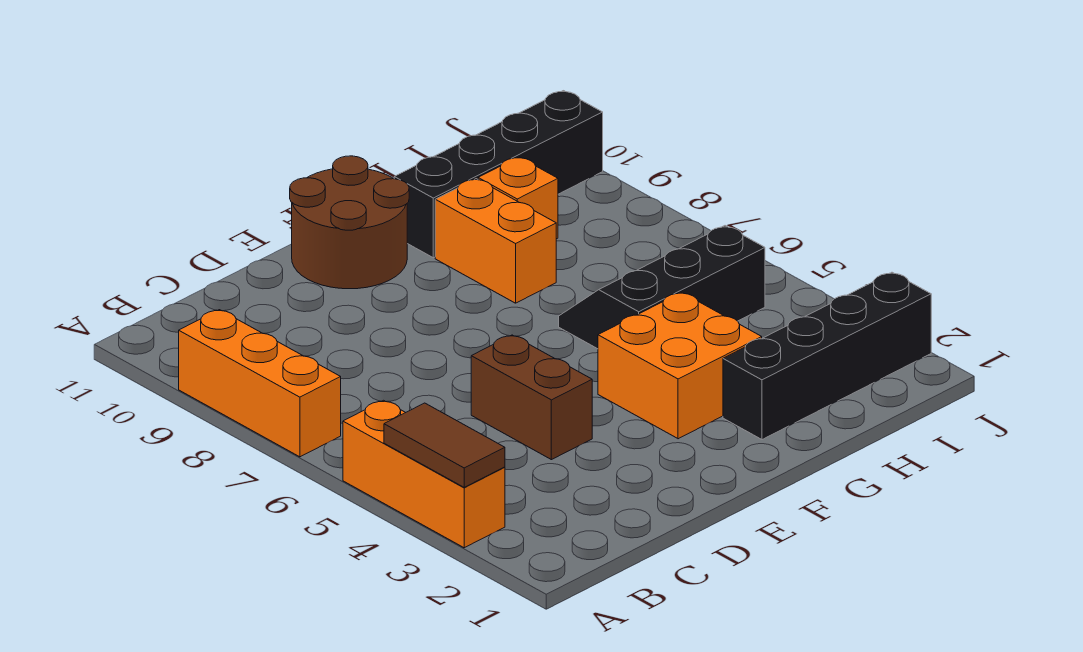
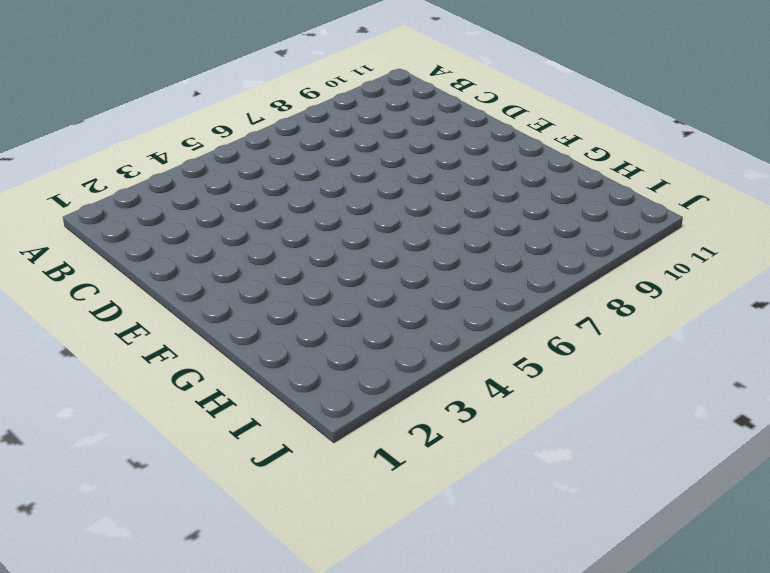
none -> orange brick A3:A5 level 1
none -> orange brick A7:A9 level 1

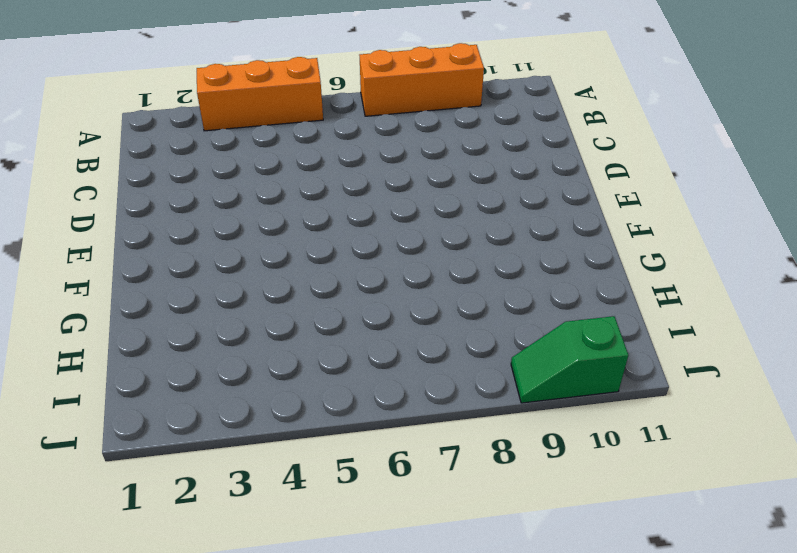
green slope J9:J10 level 1 top 10 -> black brick G10:J10 level 1
none -> brown brick D4:D5 level 1
none -> brown round brick E10:F11 level 1

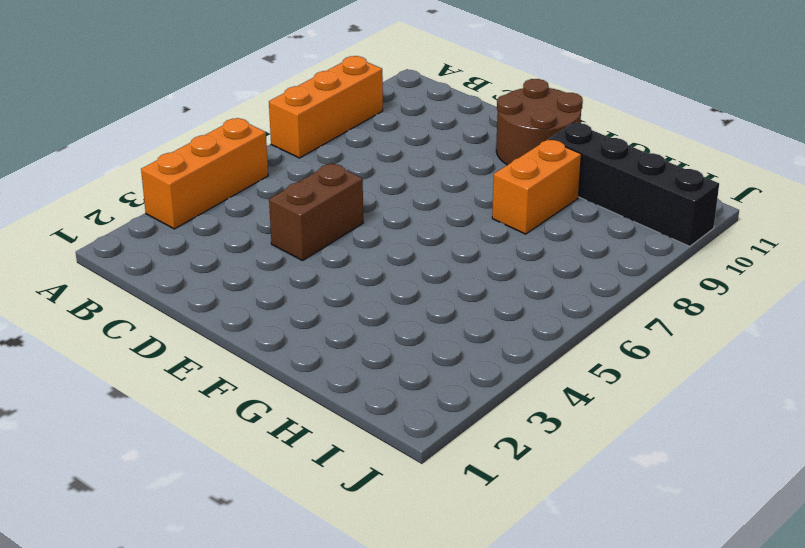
none -> orange brick F3:G4 level 1
none -> black brick G2:J2 level 1

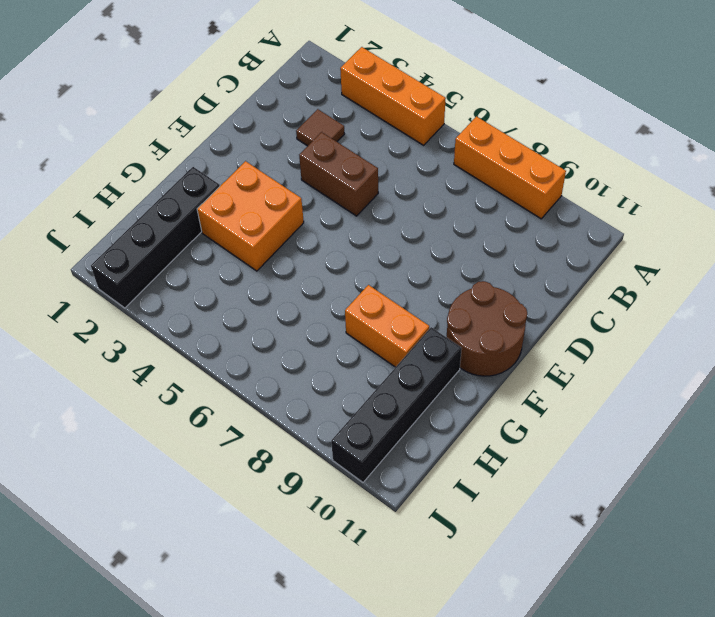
brown tile C3 level 1 -> none
none -> black slope G5:I6 level 1 top 5
none -> orange brick H9 level 1

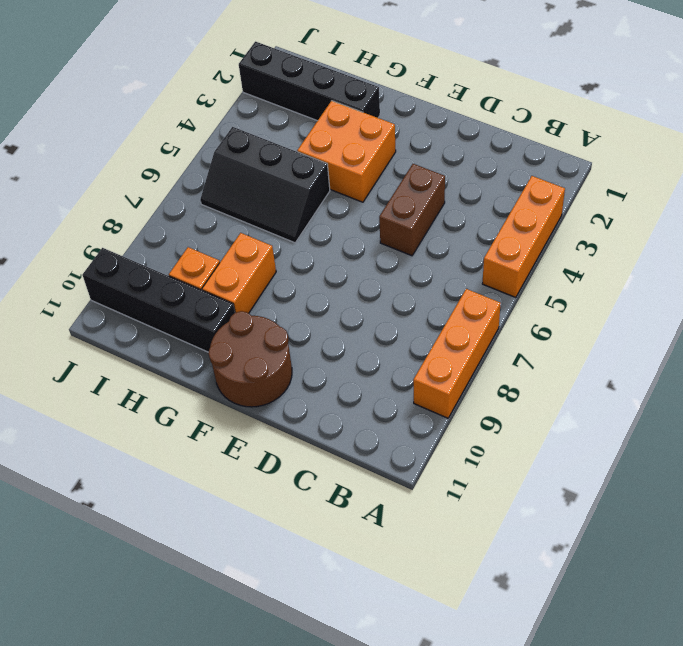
none -> brown tile A3:A4 level 2

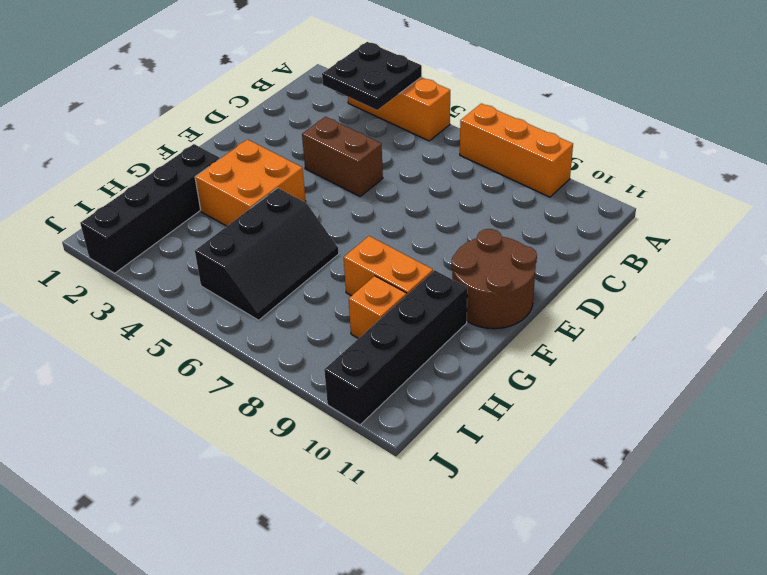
black plate A3:B4 level 2 -> brown tile A3:A4 level 2

